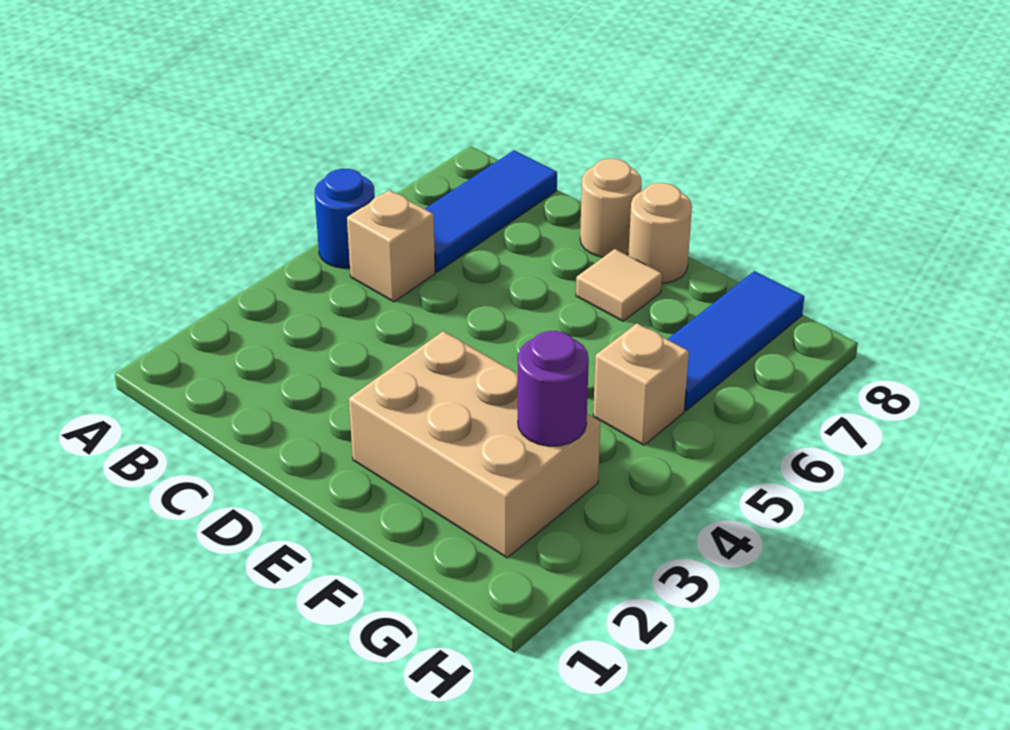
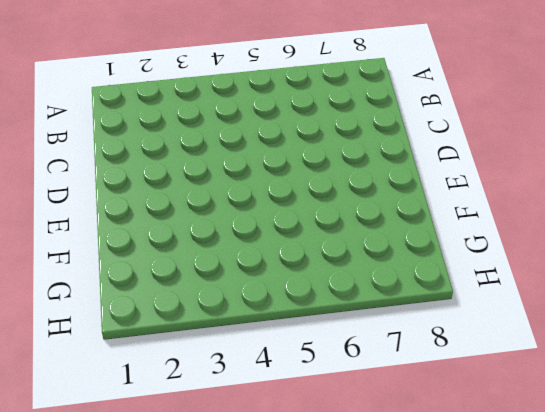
none -> blue round brick A5 level 1
none -> tan brick B5 level 1

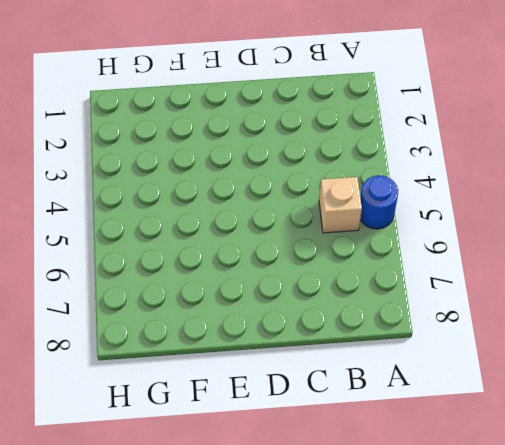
none -> blue tile B6:B8 level 1
none -> tan round brick D8 level 1

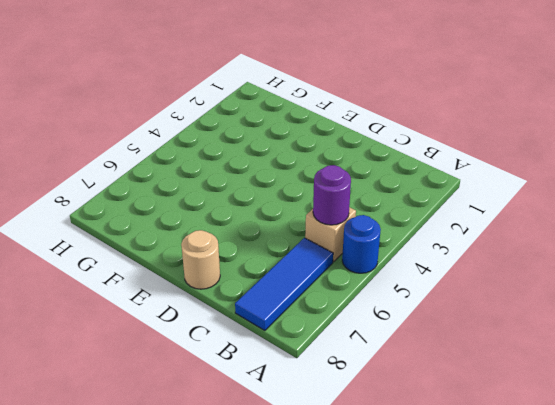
purple round brick B5 level 2 -> purple round brick G3 level 2
none -> tan brick E2:G3 level 1
none -> tan tile E7 level 1

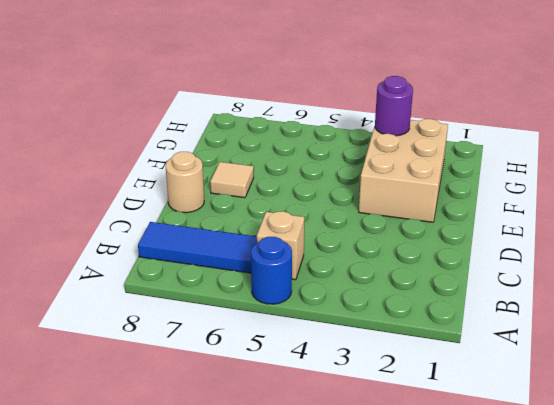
none -> tan round brick E8 level 1
none -> tan brick G5 level 1

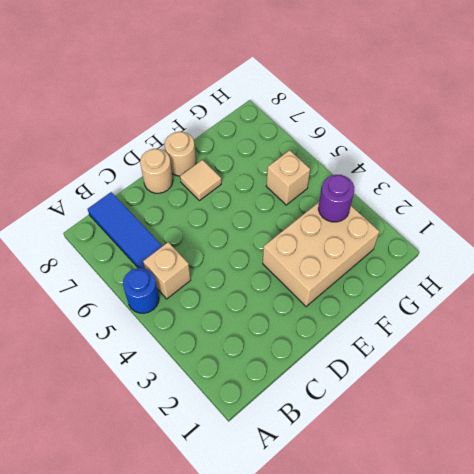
none -> blue tile G6:G8 level 1

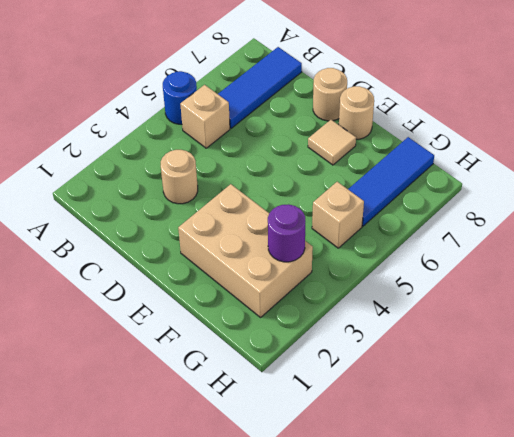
tan round brick C3 level 1 -> none

